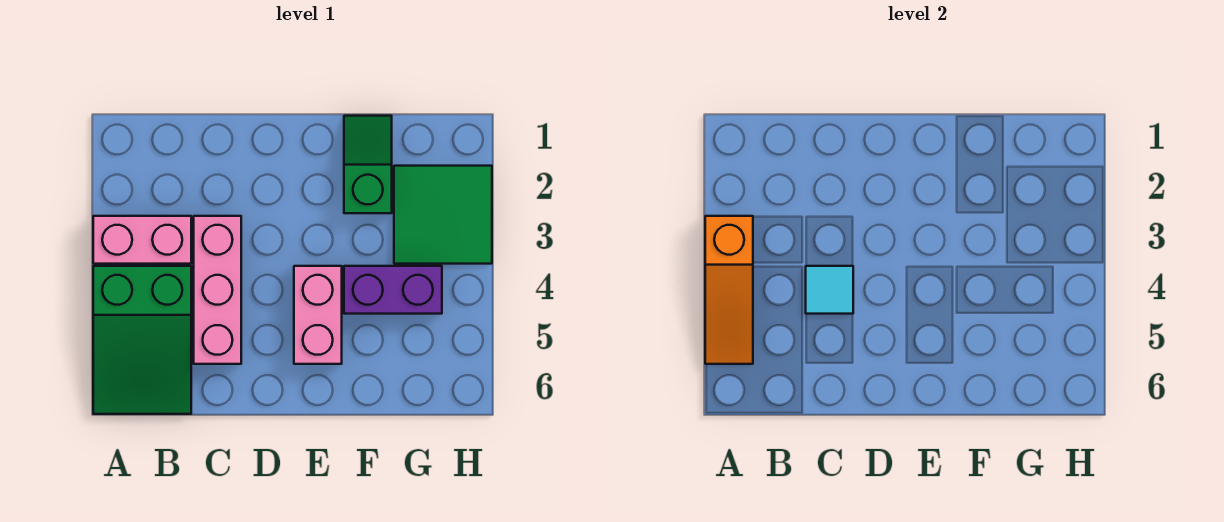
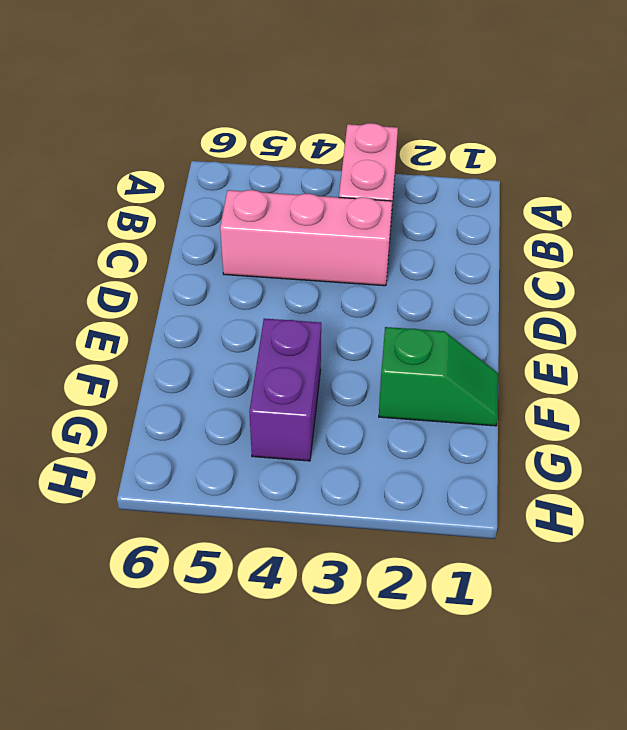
none -> green slope A4:B6 level 1 top 4
none -> pink brick E4:E5 level 1

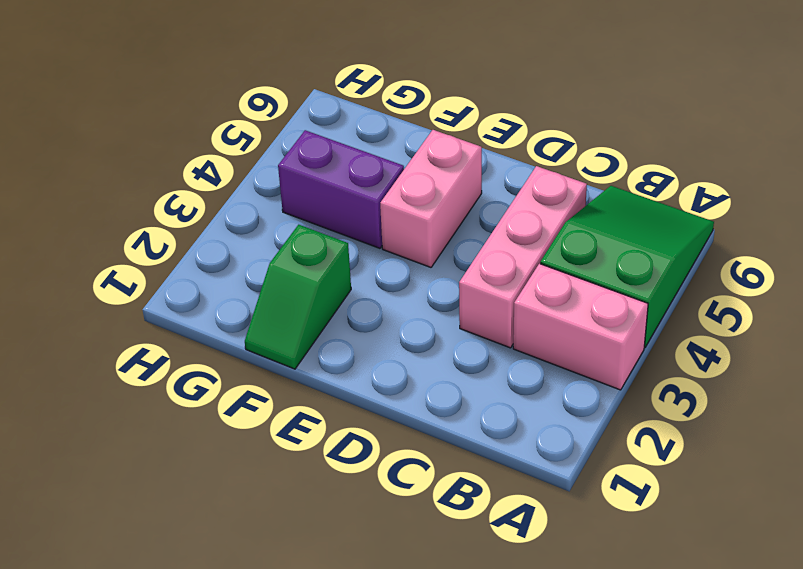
none -> green tile G2:H3 level 1
none -> orange slope A3:A5 level 2 top 3

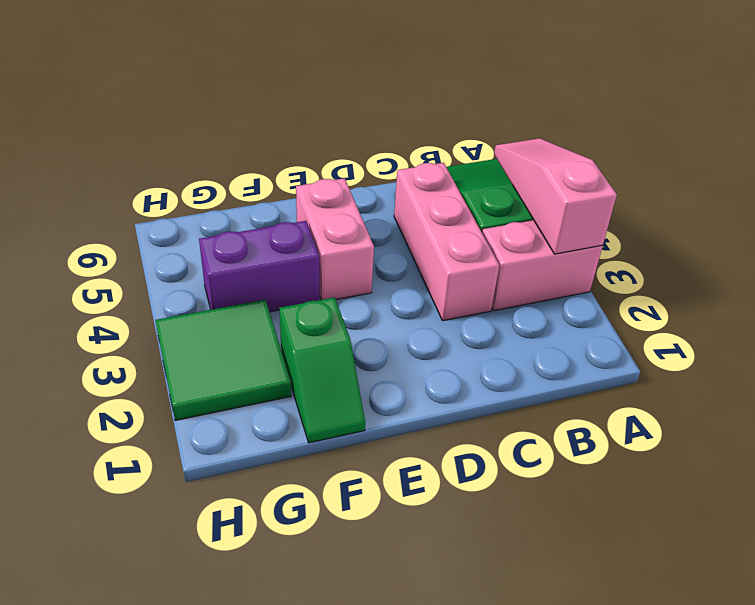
pink slope A3:A5 level 2 top 3 -> orange slope A3:A5 level 2 top 3
none -> cyan tile C4 level 2

